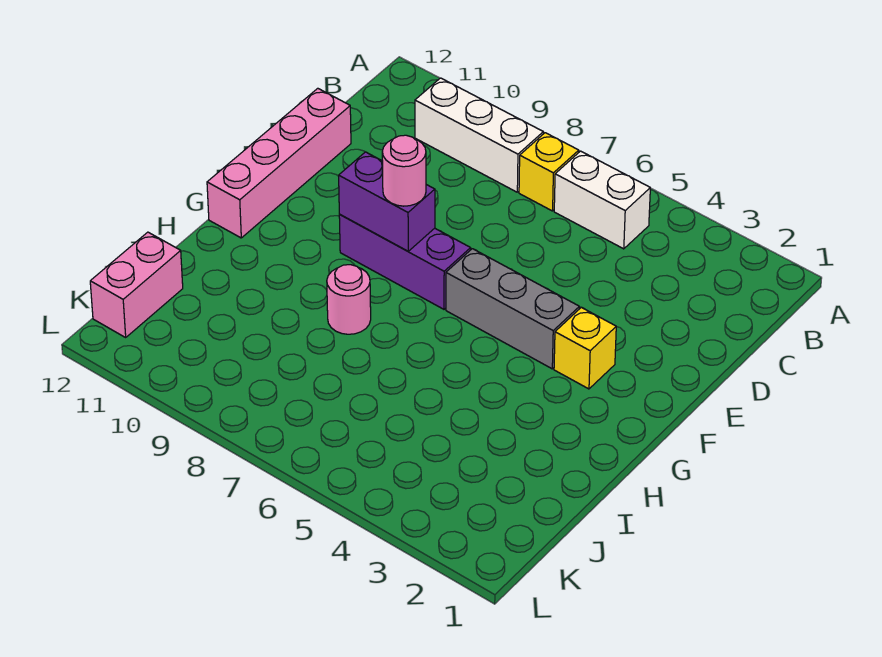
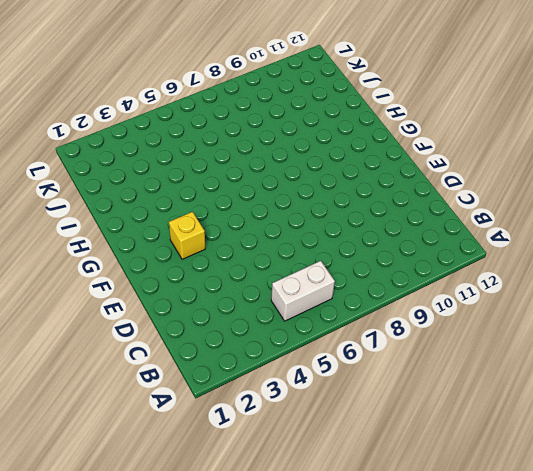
none -> yellow brick B7 level 1
none -> white brick B8:B10 level 1

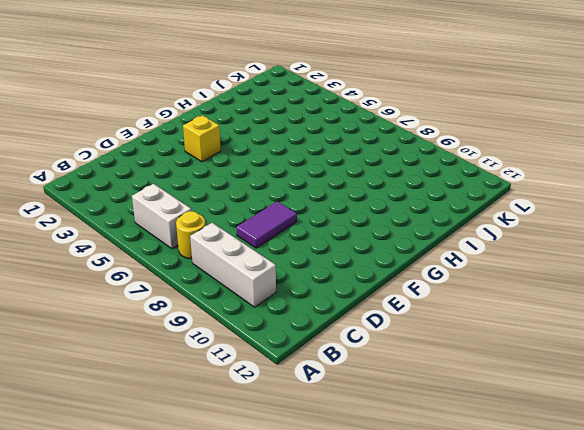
yellow round brick B7 level 1 -> yellow brick B7 level 1
purple tile D8:E8 level 1 -> none
none -> pink brick D12:G12 level 1
none -> grey brick F4:F6 level 1

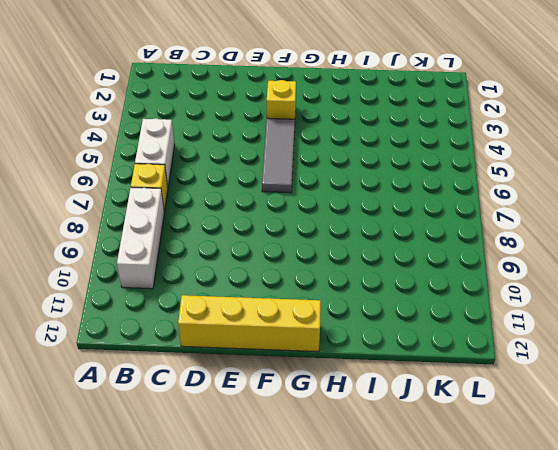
yellow brick D12:G12 level 1 -> pink brick D12:G12 level 1
grey tile F4:F6 level 1 -> grey brick F4:F6 level 1
none -> purple brick F7:F9 level 1
none -> pink round brick H8 level 1

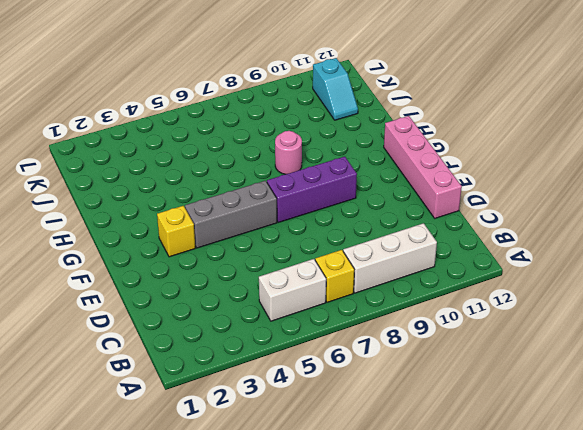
cyan slope J11:K11 level 1 top K -> none
none -> pink brick J12:K12 level 1
none -> purple brick F8:F9 level 2

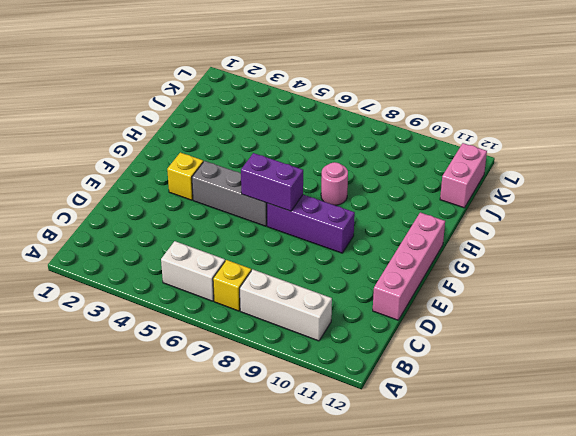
purple brick F6:F7 level 2 -> purple brick F8:F9 level 2
none -> pink round brick F8 level 3

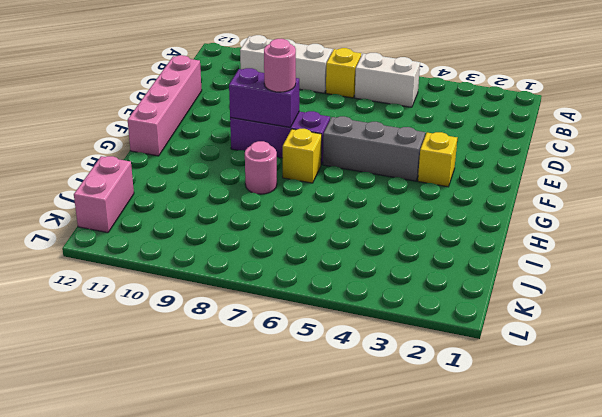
yellow brick G7 level 1 -> none

